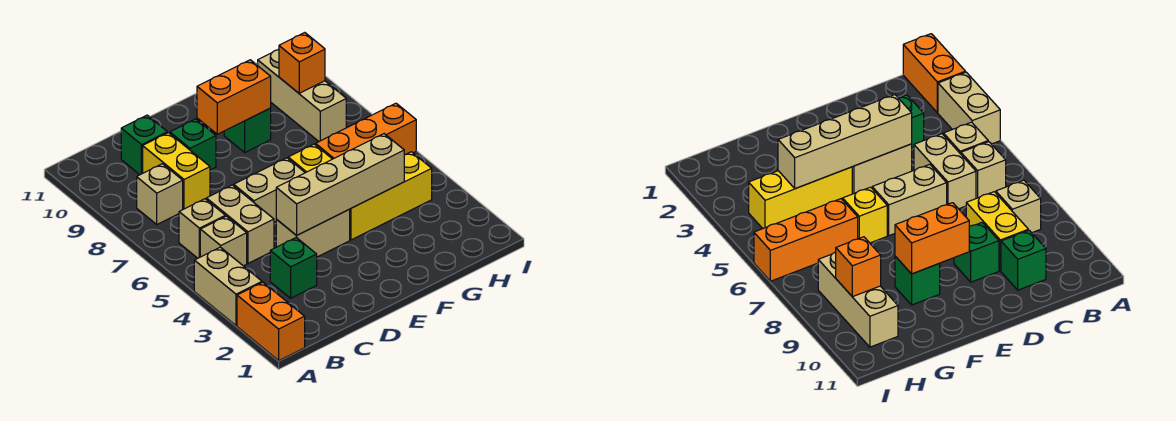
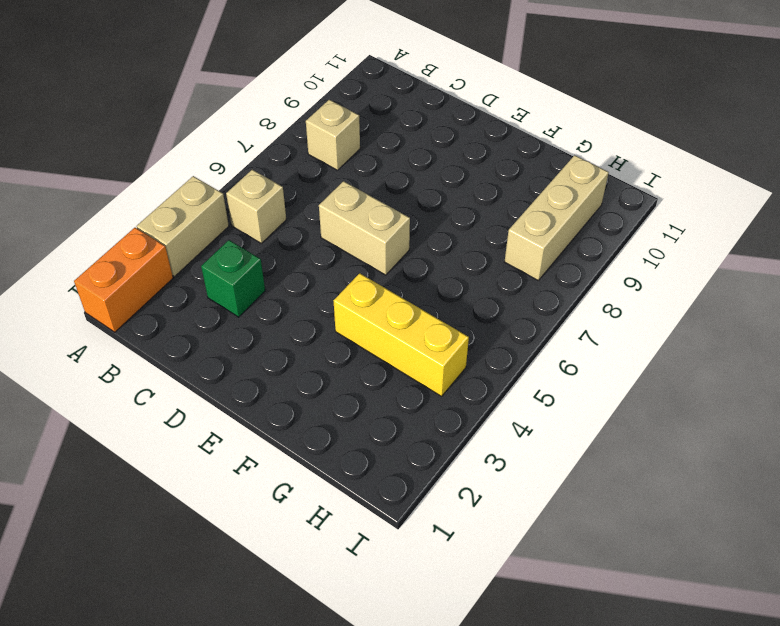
none -> tan brick B6 level 1
none -> tan brick C5:C6 level 1
none -> yellow brick C8:C9 level 1

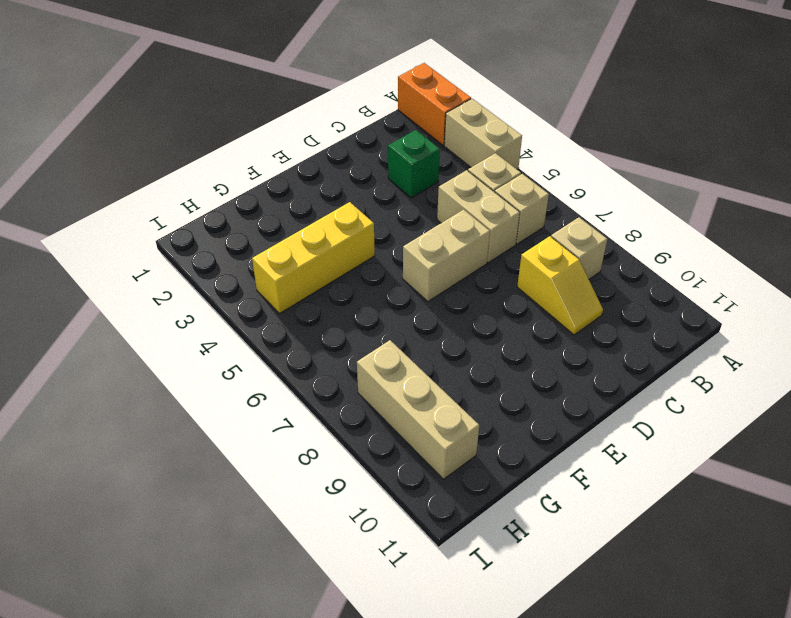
yellow slope C8:C9 level 1 top 8 -> yellow brick C8:C9 level 1
none -> green brick C10 level 1
none -> tan brick D4:E4 level 1
none -> green brick D9 level 1

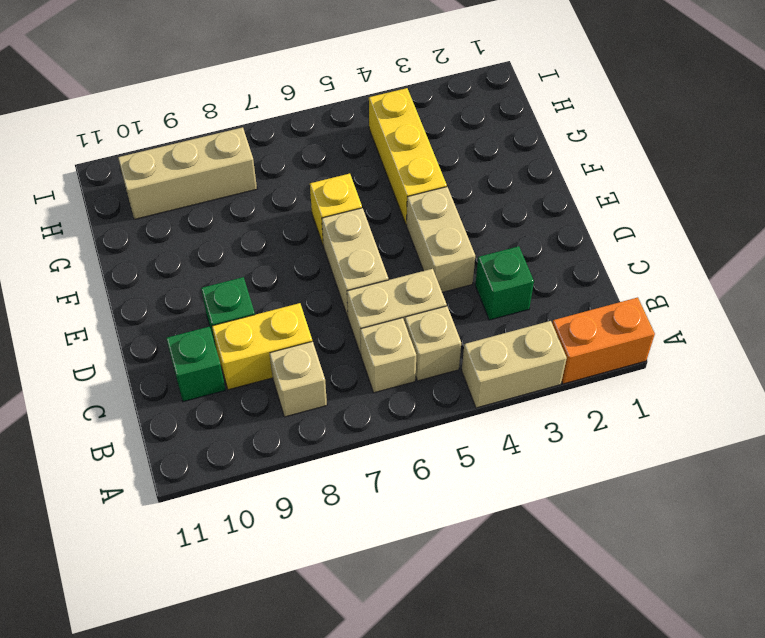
none -> green brick F9 level 1
none -> orange brick G6:I6 level 1
none -> tan brick D4:G4 level 2

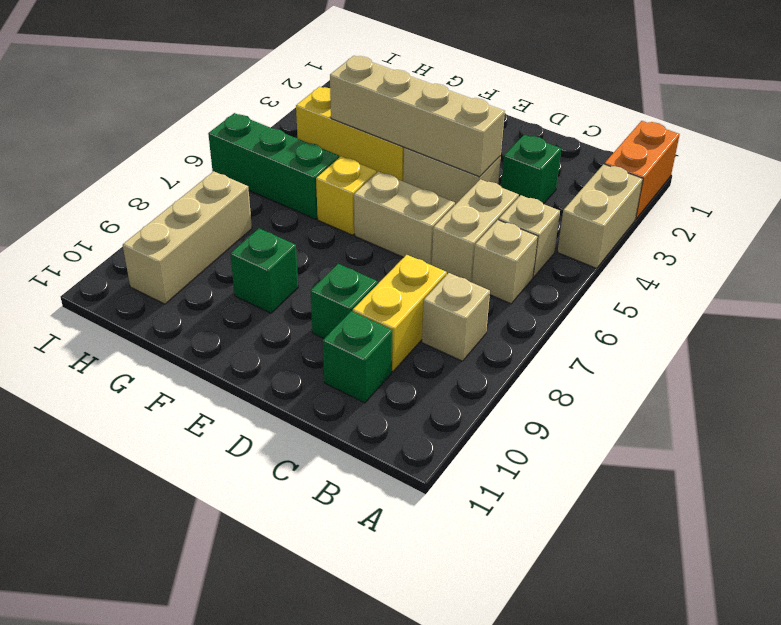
green brick G6:I6 level 1 -> orange brick G6:I6 level 1
none -> orange brick E9:F9 level 2
none -> orange brick H9 level 2

